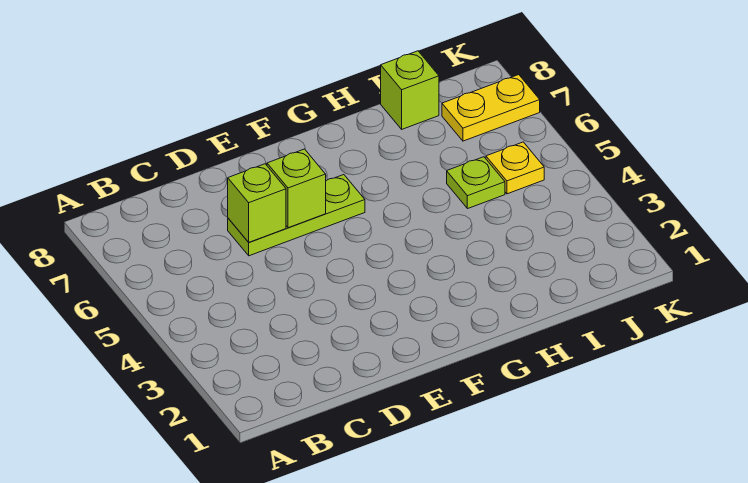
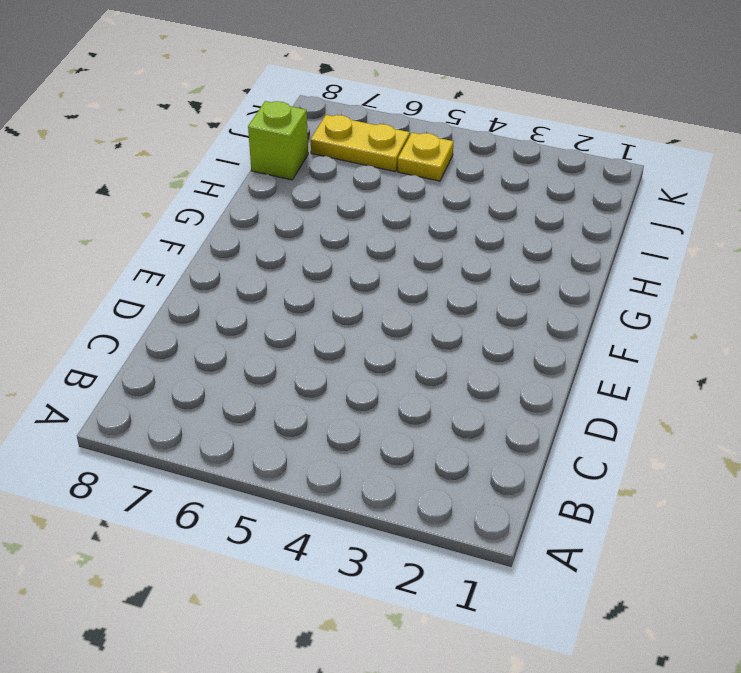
yellow plate J6:J7 level 1 -> yellow plate J7:K7 level 1
none -> lime plate D6:F6 level 1
none -> lime plate I5 level 1

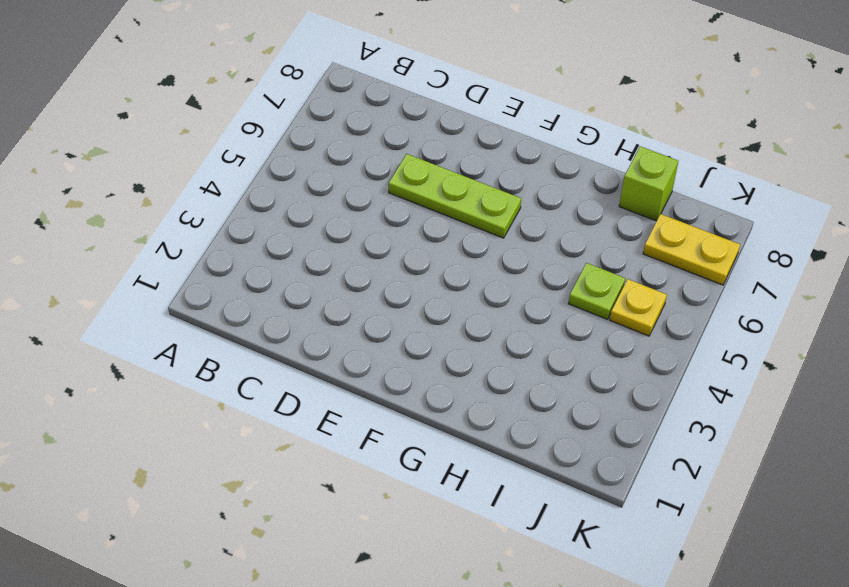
none -> lime brick D6 level 2
none -> lime brick E6 level 2

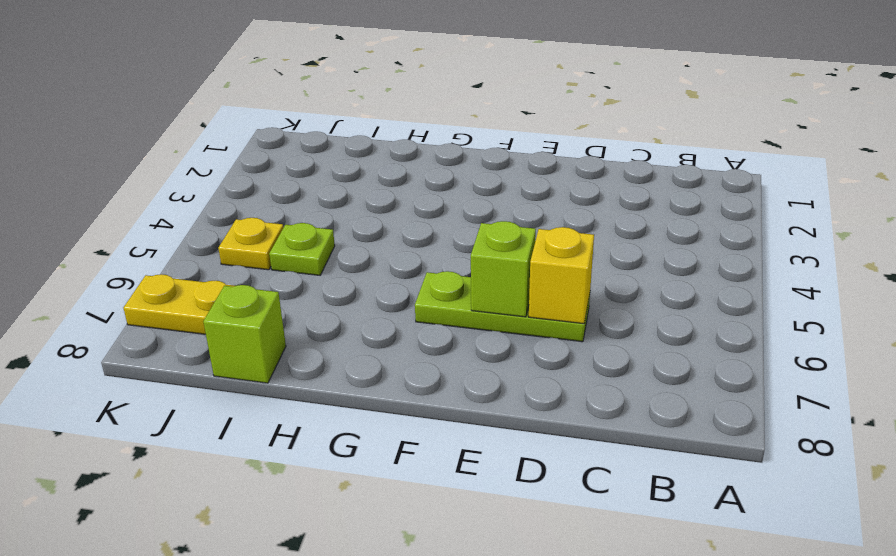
yellow brick D6 level 2 -> lime brick D6 level 2

